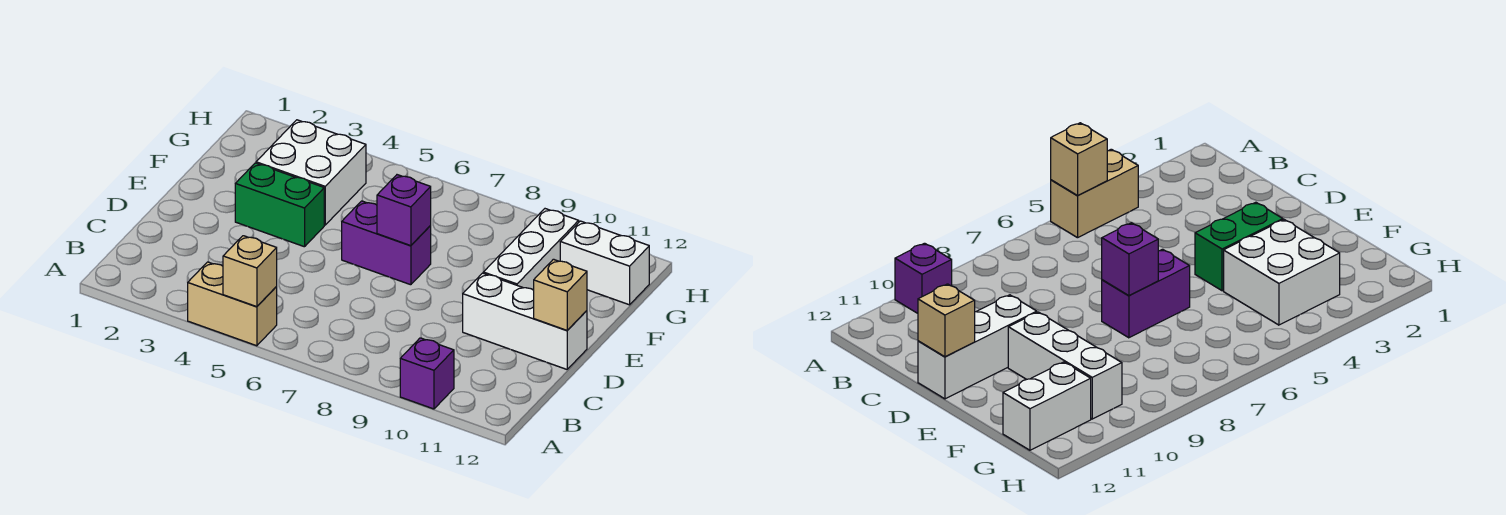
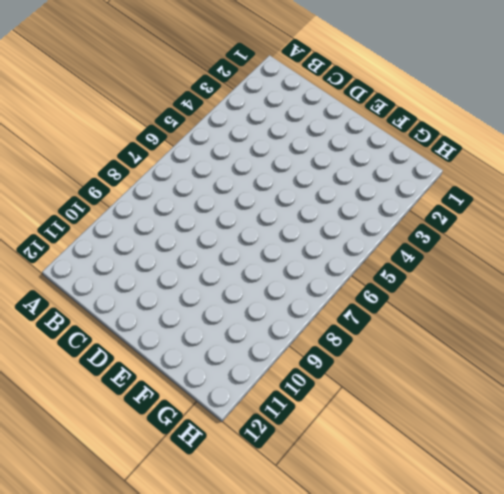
none -> tan brick A4:A5 level 1
none -> purple brick A10 level 1

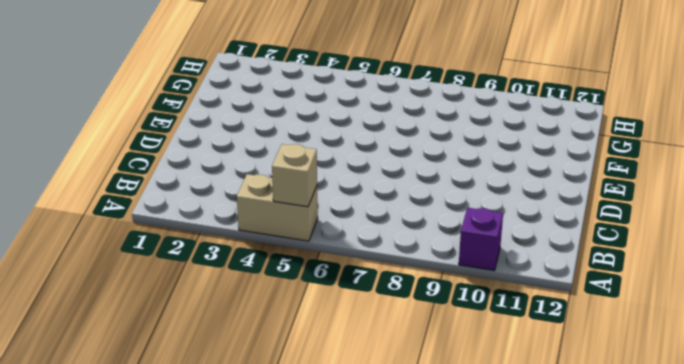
none -> white brick D10:D12 level 1
none -> green brick E3:E4 level 1

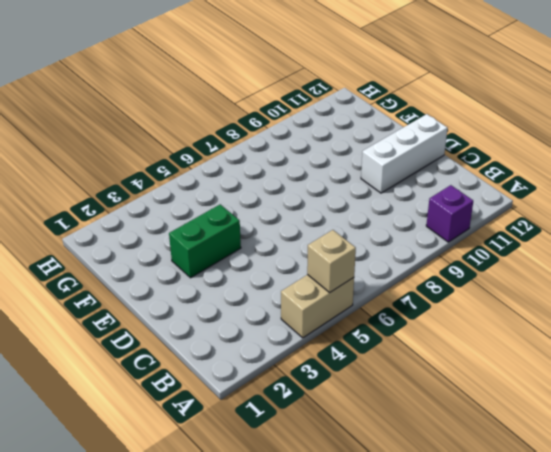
none -> purple brick E6:E7 level 1
none -> white brick E10:G10 level 1

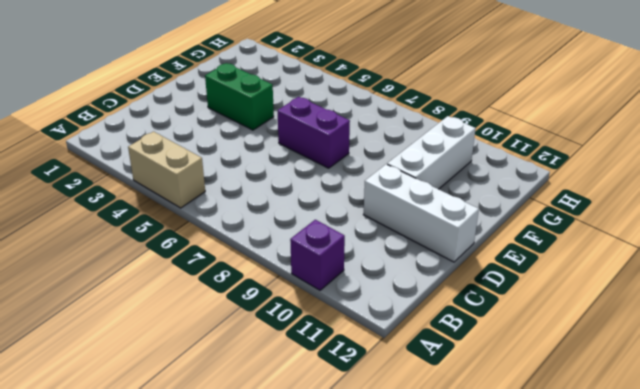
none -> white brick F3:G4 level 1
none -> white brick G11:G12 level 1

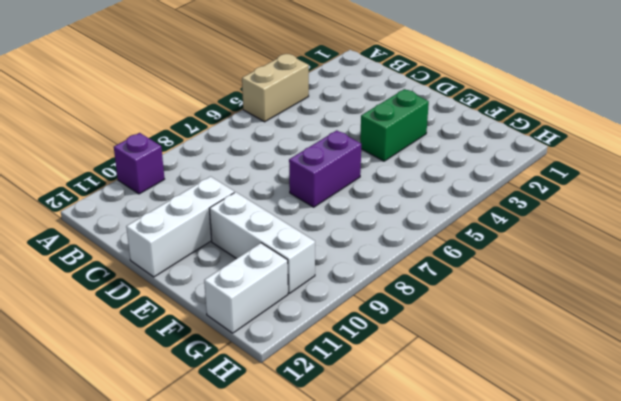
none -> white brick F3:G4 level 1
none -> tan brick A5 level 2

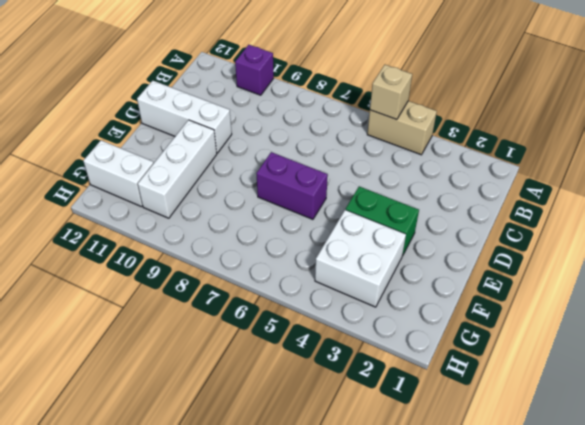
none -> tan brick D12 level 2
none -> purple brick E7 level 2

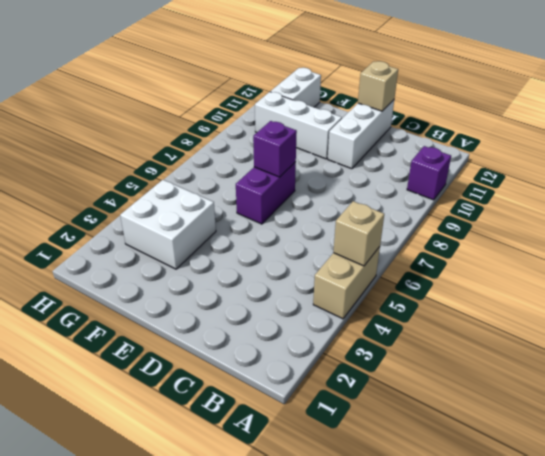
none -> green brick E3:E4 level 1

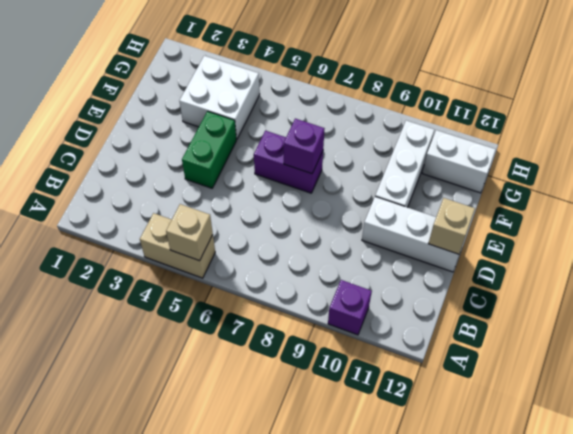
green brick D4:E4 level 1 -> green brick E3:E4 level 1

